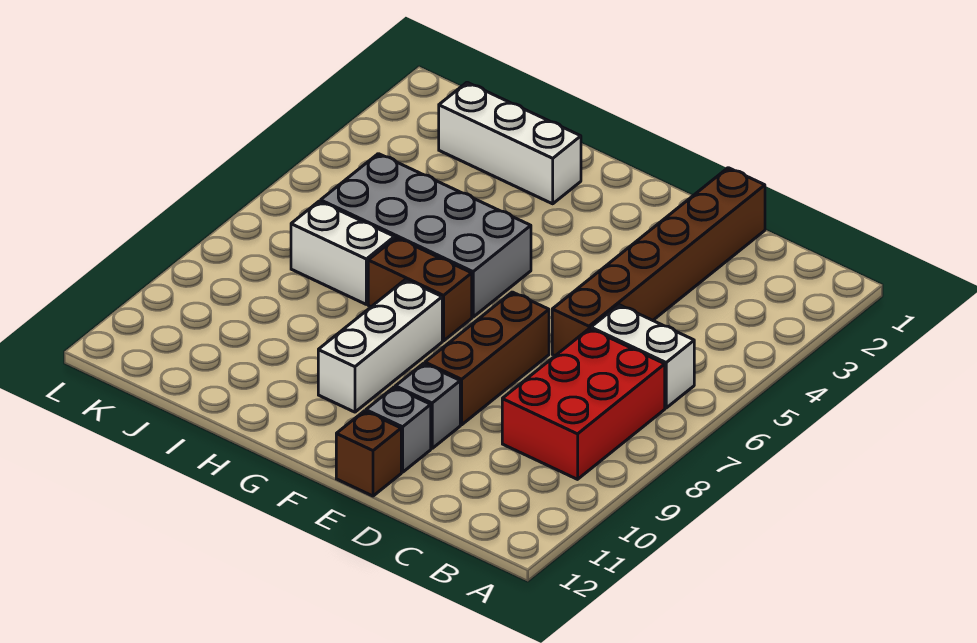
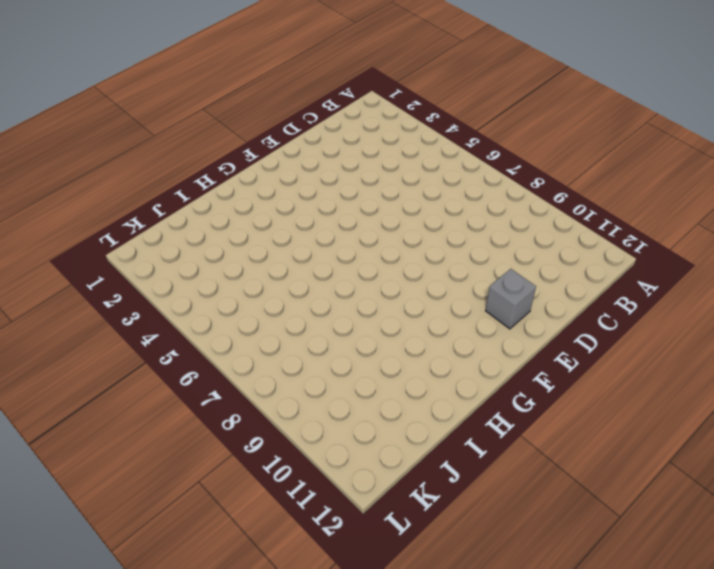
none -> white brick B6:C6 level 1
none -> red brick B7:C9 level 1
none -> brown brick D1:D6 level 1

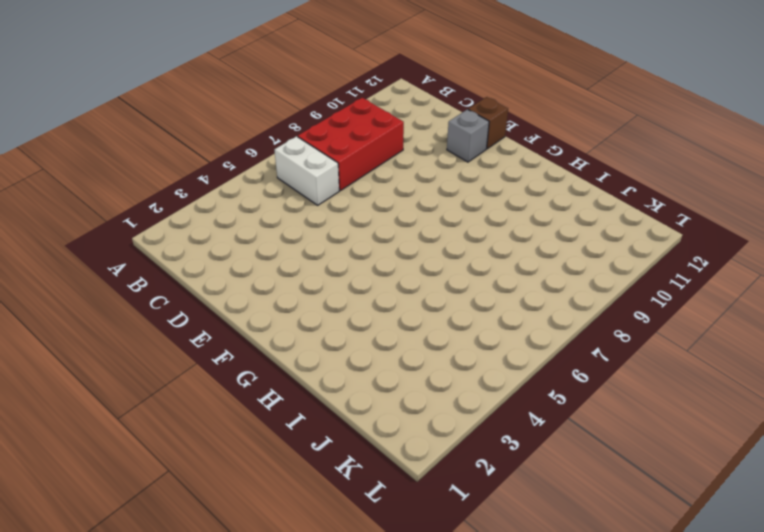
none -> brown brick D1:D6 level 1
none -> brown brick E7:E9 level 1
none -> grey brick E10 level 1

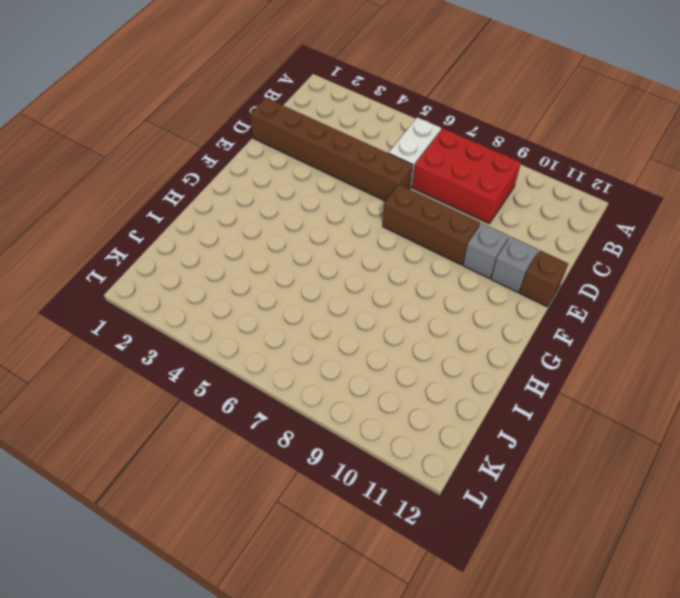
none -> grey brick G5:J6 level 1
none -> brown brick G7:H7 level 1
none -> white brick G8:G10 level 1

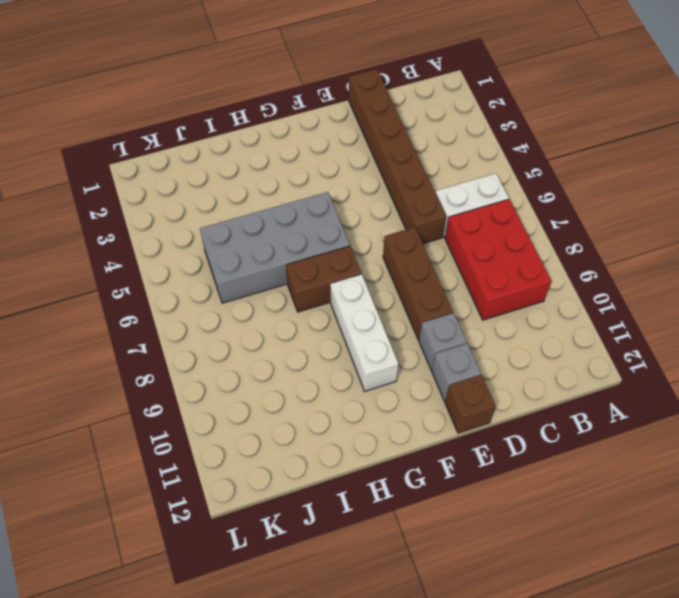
none -> white brick H2:J2 level 1
none -> white brick I7:J7 level 1

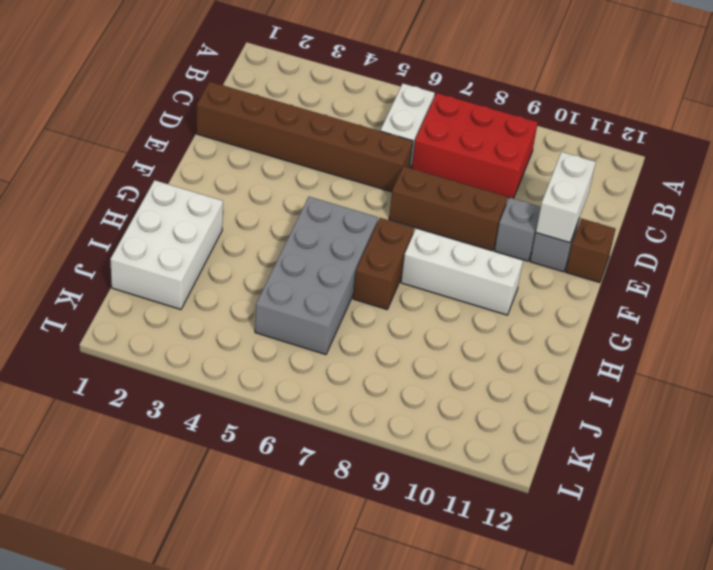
white brick D11:E11 level 2 -> white brick I7:J7 level 1
white brick H1:J2 level 1 -> white brick H2:J2 level 1

